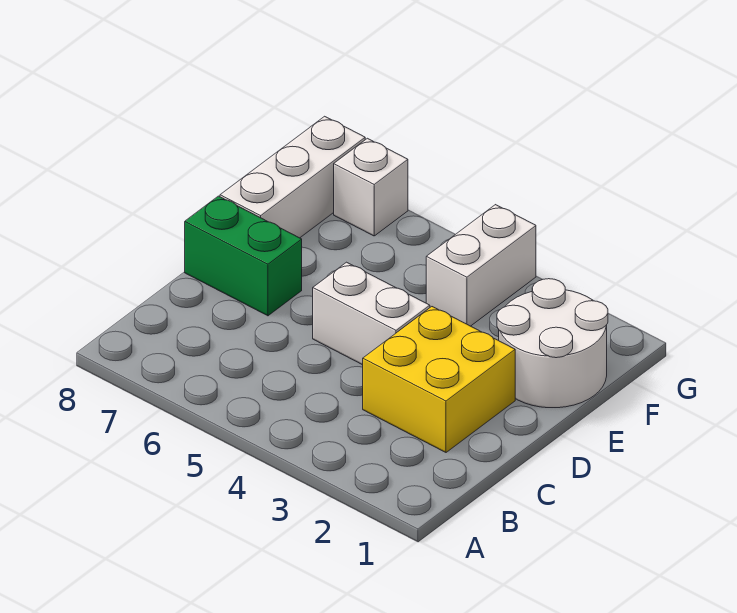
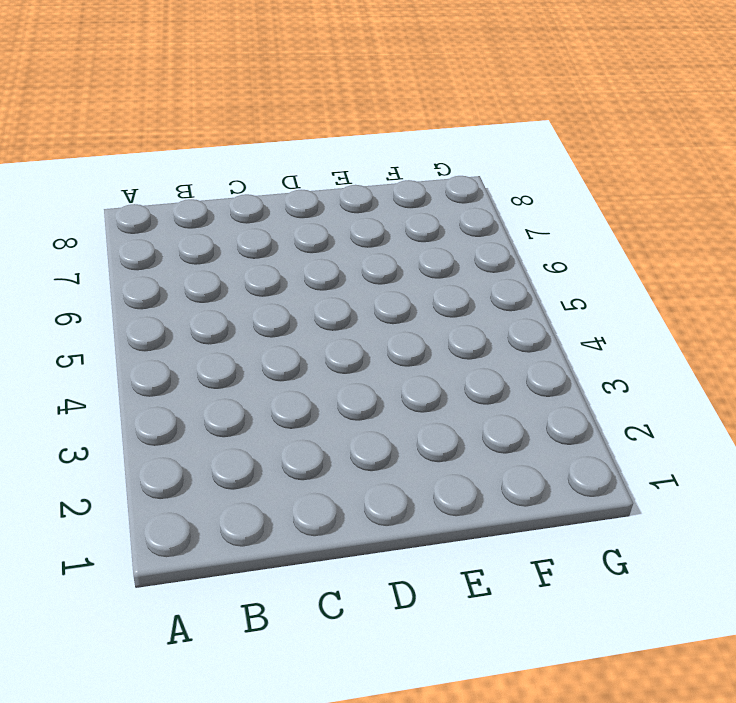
none -> yellow brick C2:D3 level 1
none -> white brick D4:D5 level 1

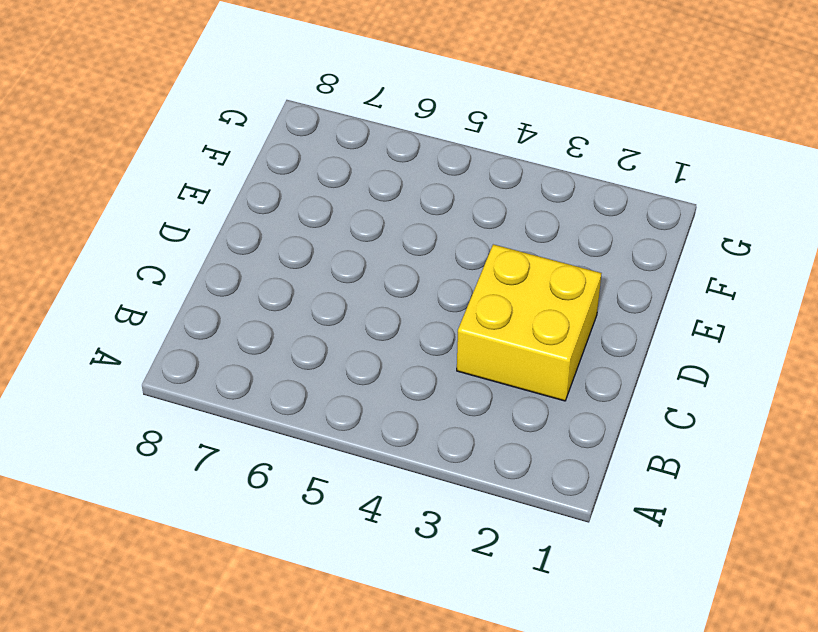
none -> white brick D4:D5 level 1
none -> green brick D7:D8 level 1

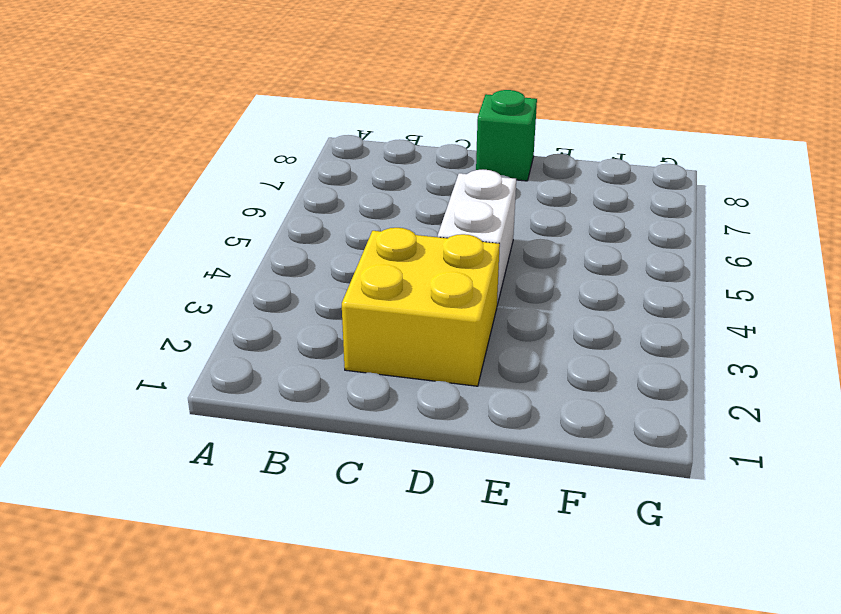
green brick D8 level 1 -> green brick D7:D8 level 1
none -> white round brick E1:F2 level 1
none -> white brick E8:G8 level 1

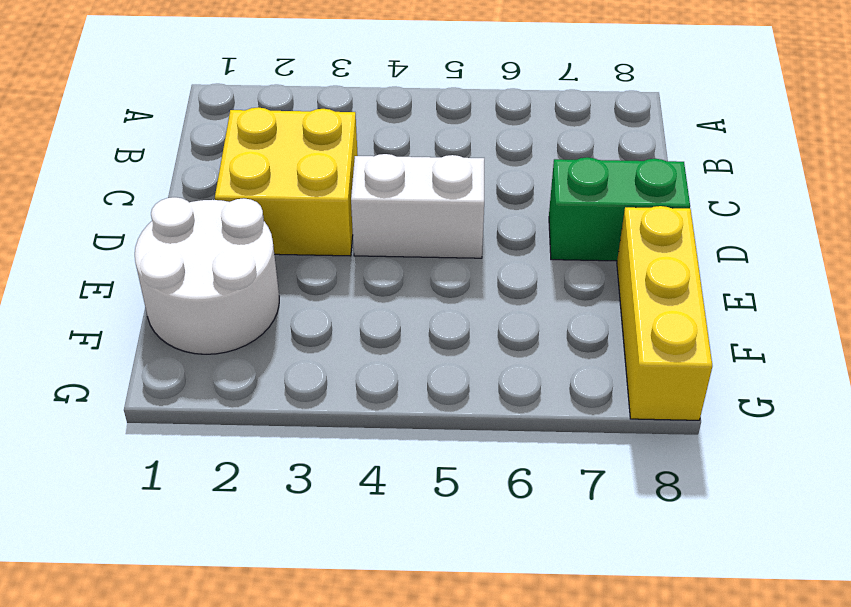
yellow brick E8:G8 level 1 -> white brick E8:G8 level 1
none -> white brick F4:G4 level 1
none -> white brick G7 level 1

